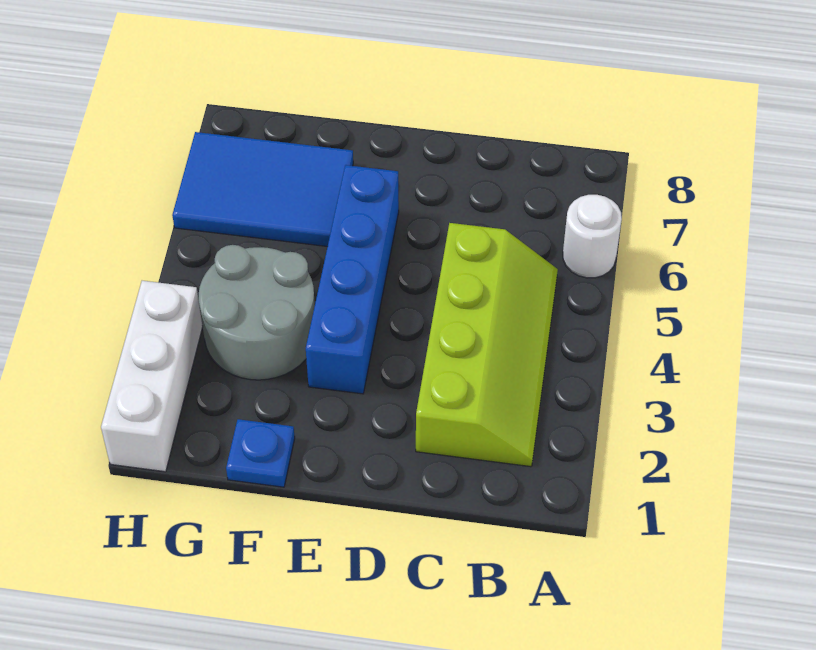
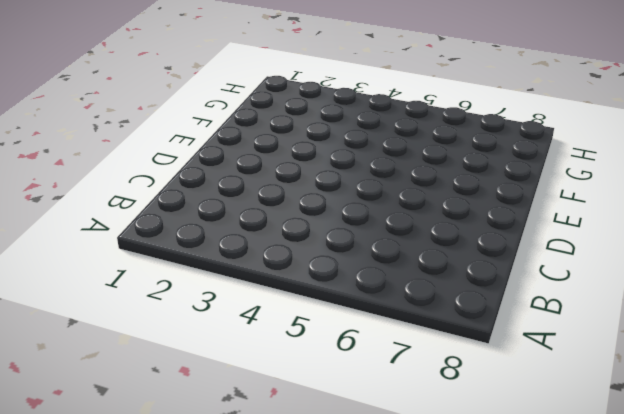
none -> white round brick A6 level 1
none -> lime slope B2:C5 level 1 top C

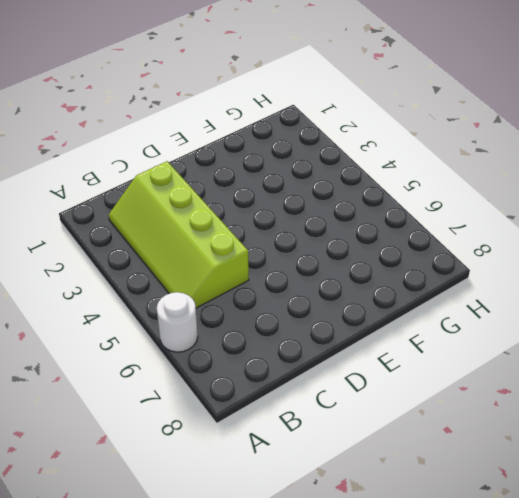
none -> blue brick E3:E6 level 1
none -> blue plate F1 level 1

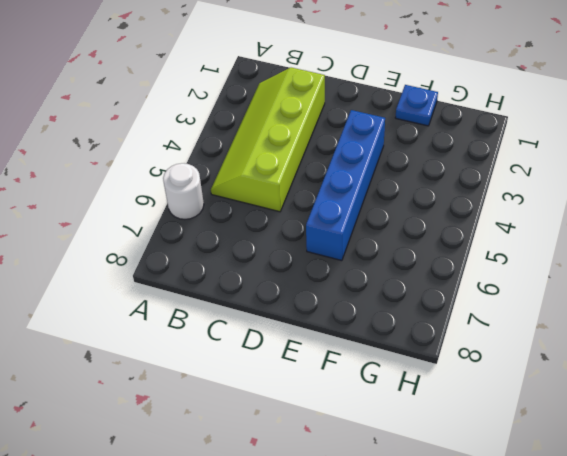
none -> grey round brick F3:G4 level 1
none -> blue tile F6:H7 level 1

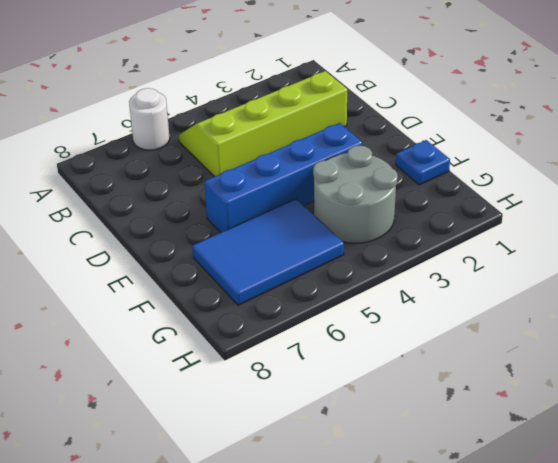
blue tile F5:G7 level 1 -> blue tile F6:H7 level 1
none -> white brick H1:H3 level 1

